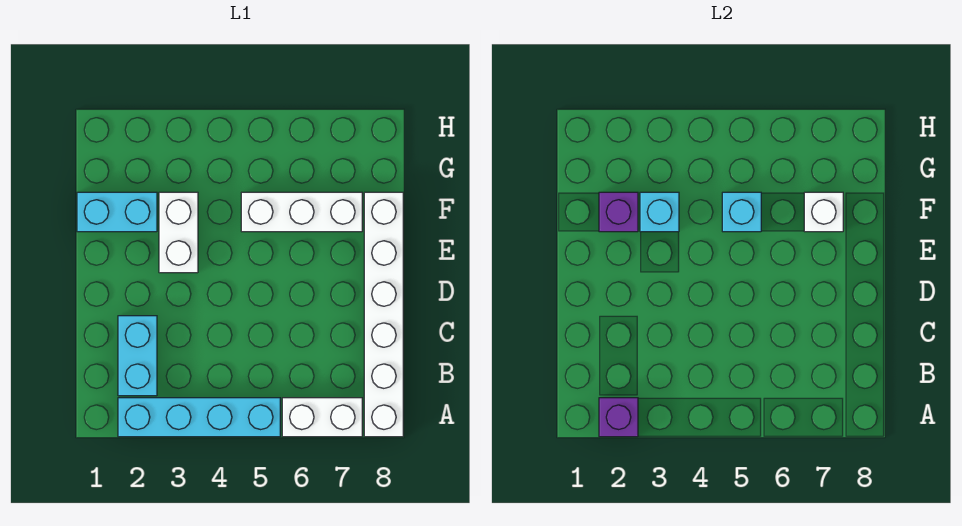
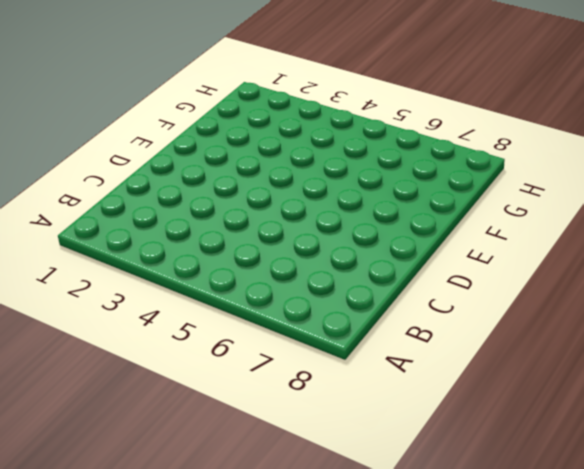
none -> cyan brick A2:A5 level 1
none -> white brick A6:A7 level 1
none -> white brick A8:F8 level 1

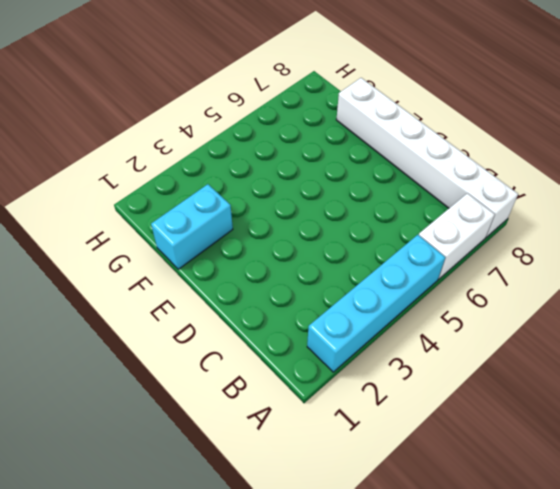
none -> cyan brick B2:C2 level 1
none -> white brick E3:F3 level 1
none -> white brick F5:F7 level 1

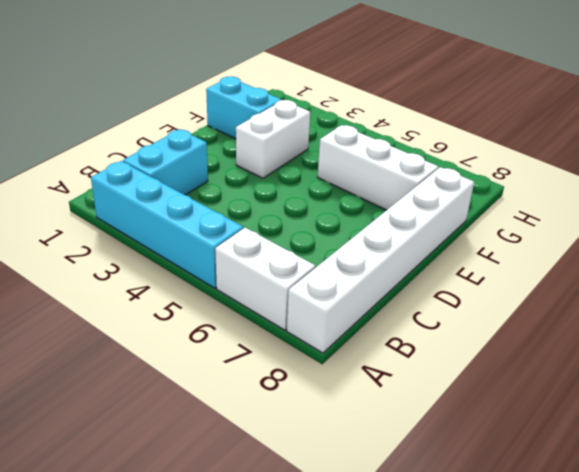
none -> purple brick A2 level 2
none -> purple brick F2 level 2
none -> cyan brick F3 level 2

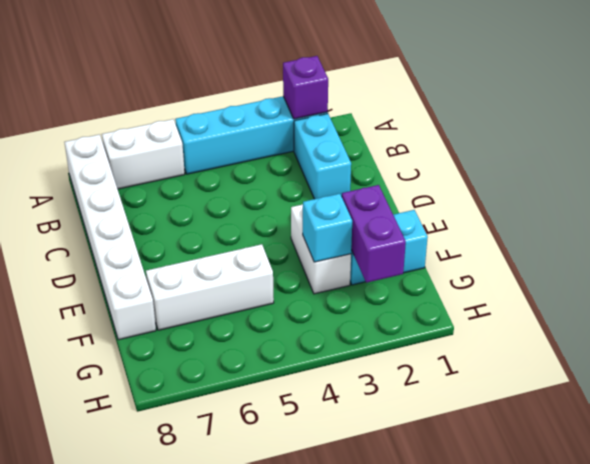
purple brick F2:G2 level 2 -> purple brick F2 level 2
none -> cyan brick F5 level 2
none -> white brick F7 level 2

